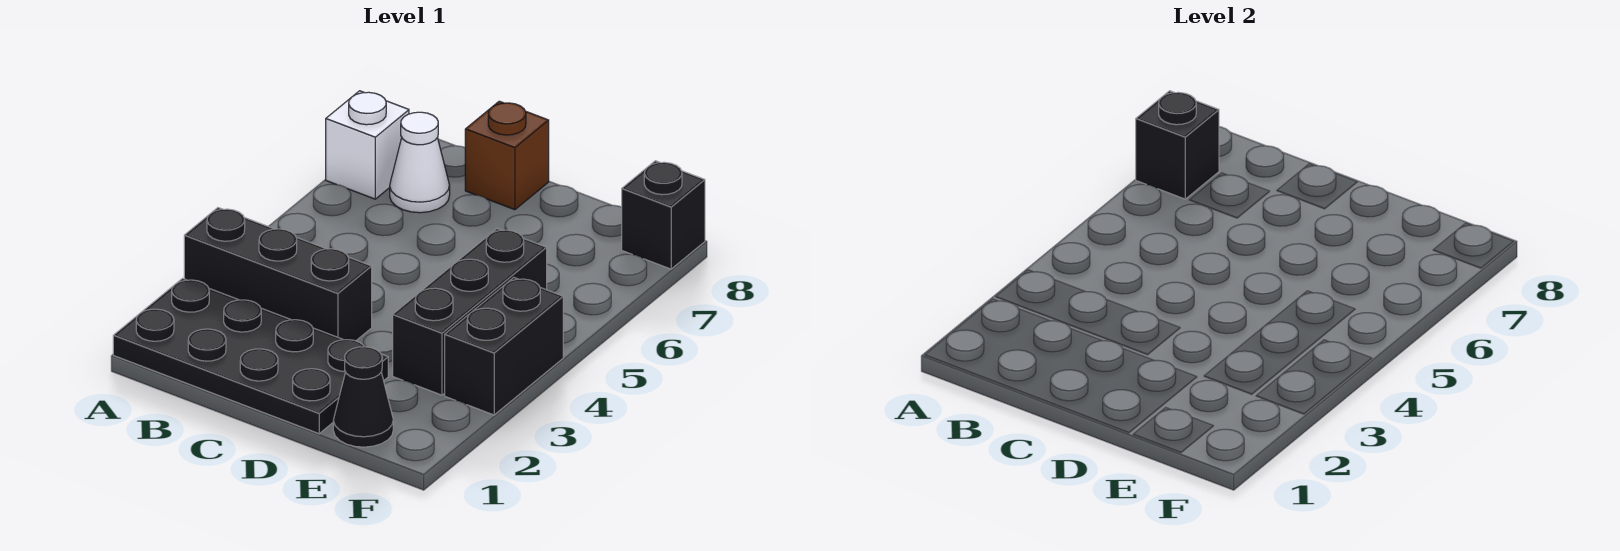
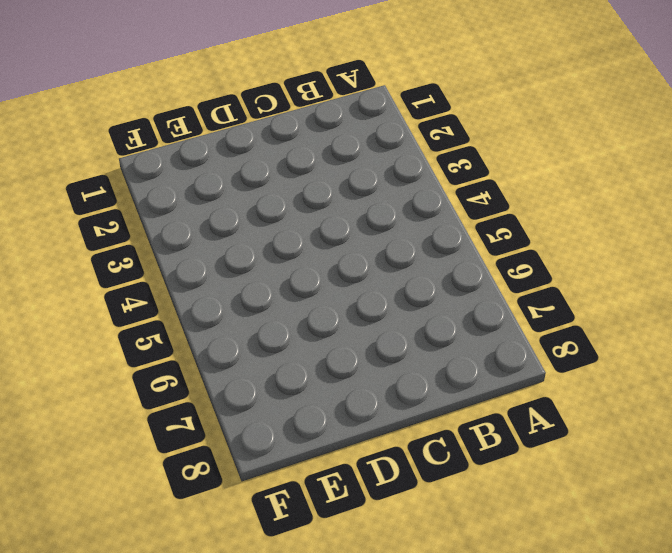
none -> black plate A1:D2 level 1
none -> black brick A3:C3 level 1

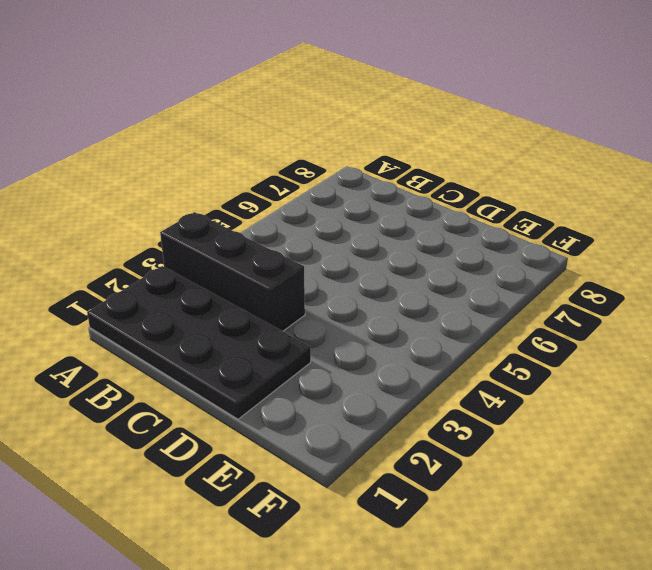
none -> white brick A7 level 1
none -> white cone B7 level 1

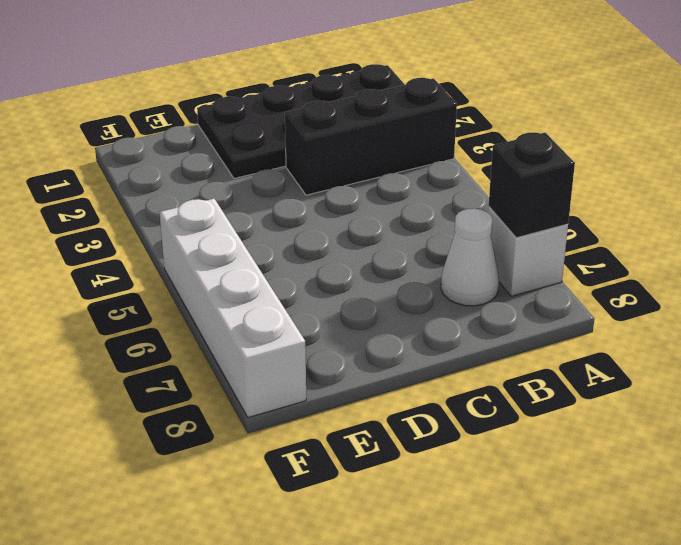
white brick F5:F8 level 1 -> black brick F8 level 1
none -> brown brick C8 level 1
none -> black cone E1 level 1

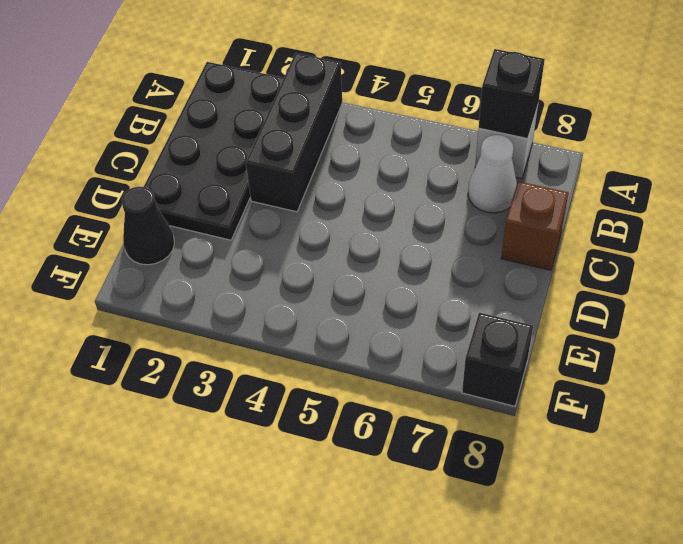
none -> black brick E3:E5 level 1
none -> black brick F3:F4 level 1

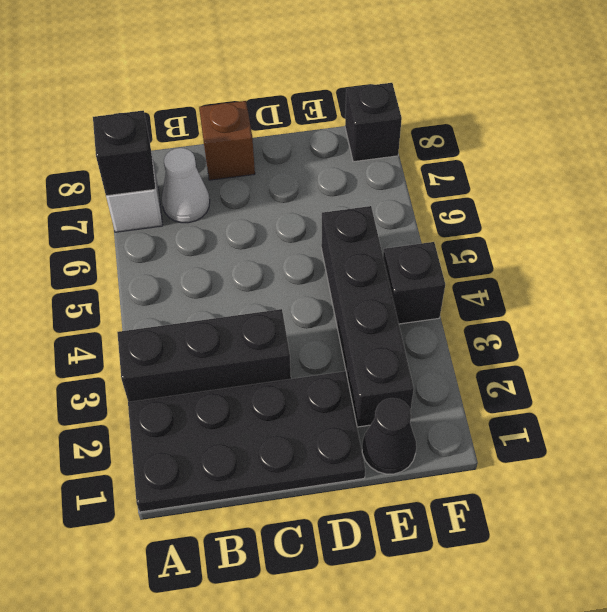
black brick E2:E5 level 1 -> black brick E3:E5 level 1
black brick F4 level 1 -> black brick F3:F4 level 1

